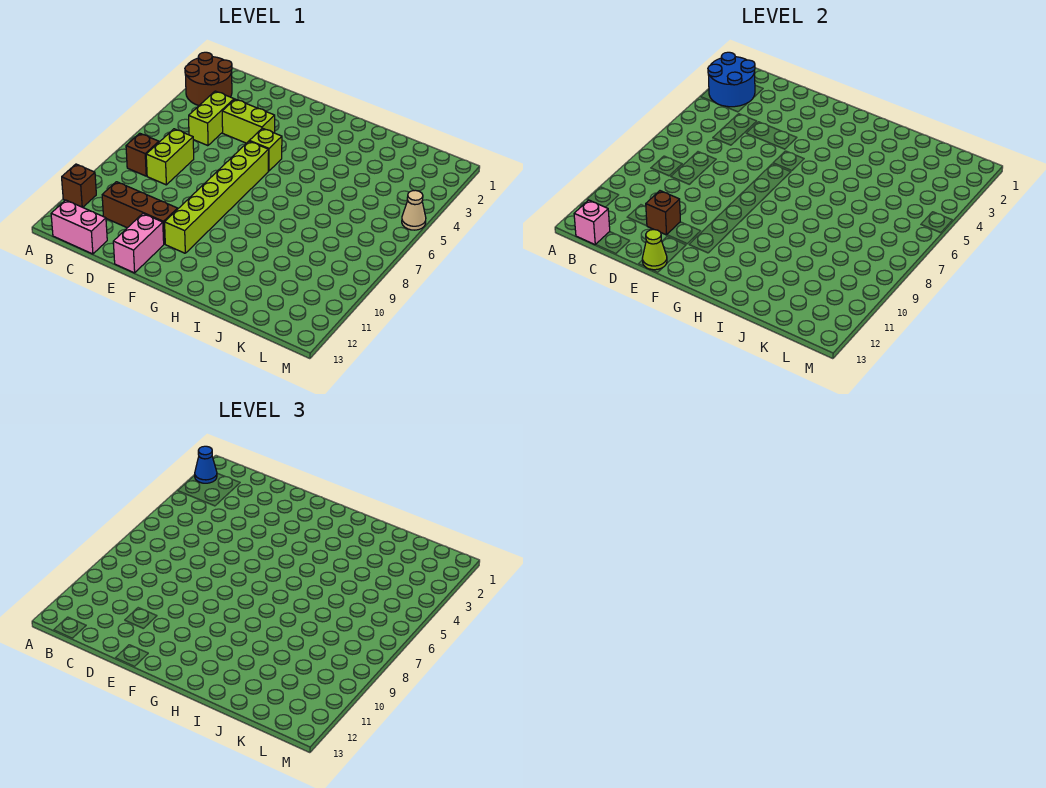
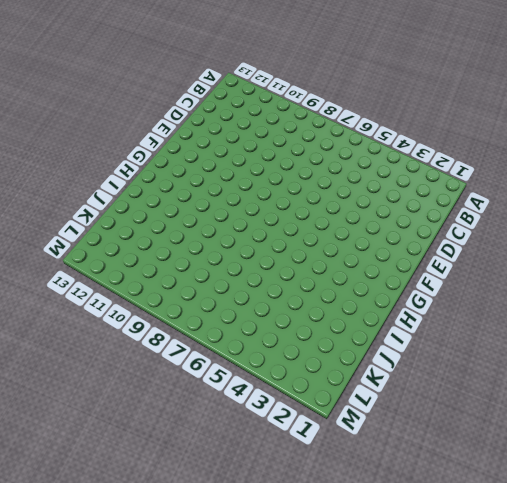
none -> brown round brick A2:B3 level 1
none -> brown brick A11 level 1
none -> brown brick B8 level 1

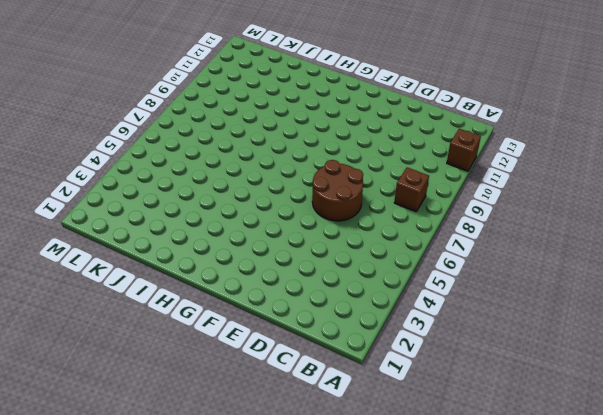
brown round brick D6:E7 level 1 -> brown round brick A2:B3 level 1
none -> pink brick B13:C13 level 1
none -> lime brick C4:C5 level 1
none -> lime brick C7:C8 level 1

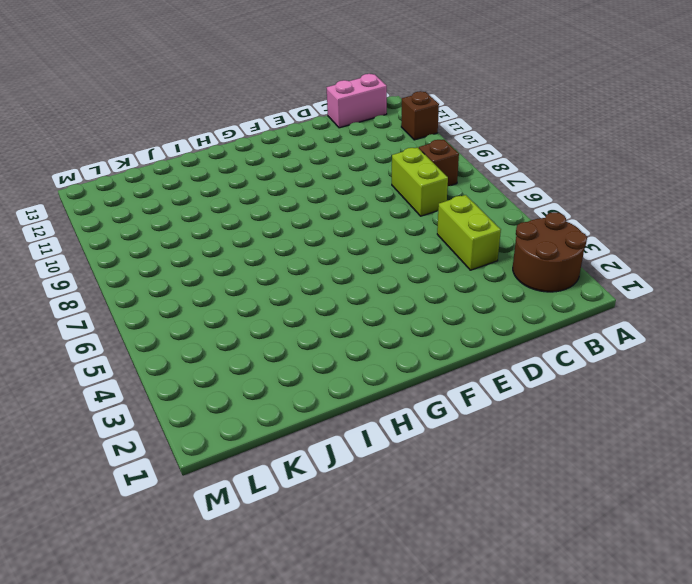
none -> brown brick C11:E11 level 1
none -> lime brick D4:E4 level 1
none -> pink brick E12:E13 level 1

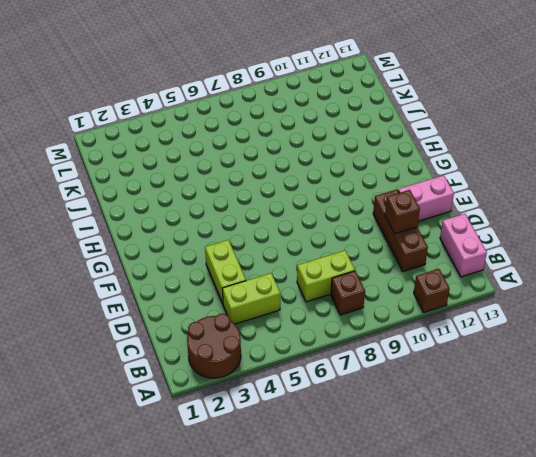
none -> lime brick F5 level 1
none -> lime brick F6:F11 level 1
none -> tan cone M5 level 1

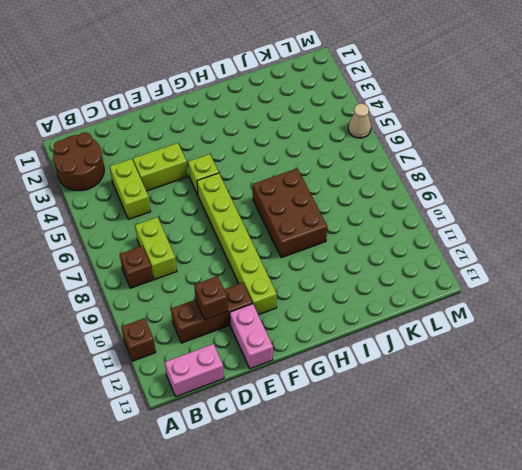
brown brick H7:I9 level 1 -> none
none -> blue round brick A2:B3 level 2
none -> pink brick B13 level 2
none -> lime cone E13 level 2

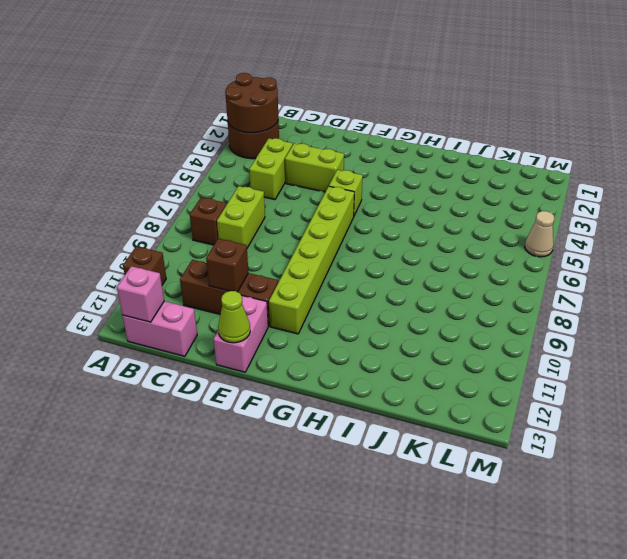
brown round brick A2:B3 level 2 -> blue round brick A2:B3 level 2
none -> blue cone A2 level 3

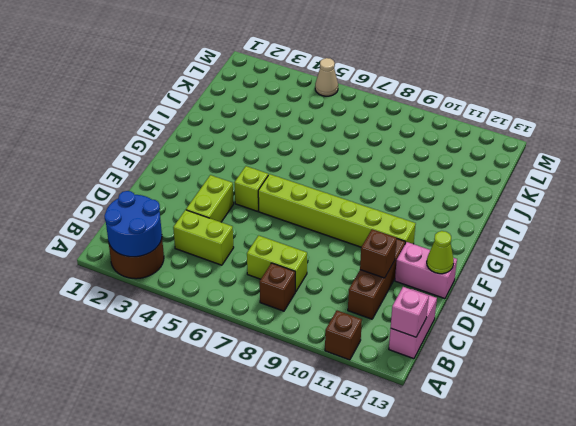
none -> blue cone A2 level 3

